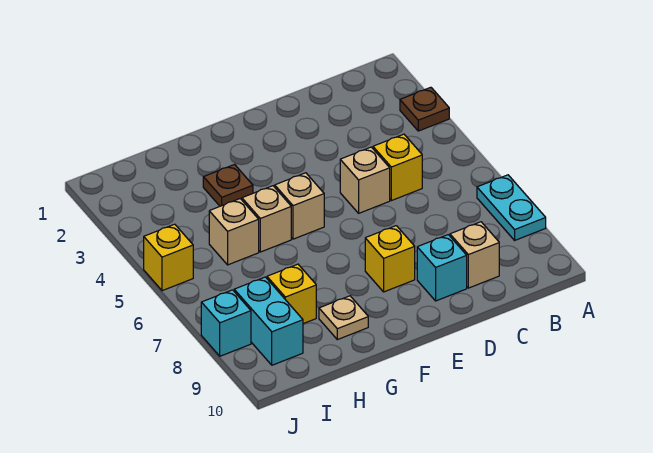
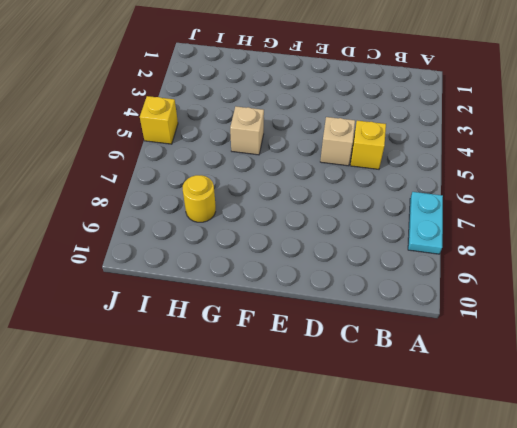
yellow round brick H8 level 1 -> yellow brick H8 level 1
none -> brown plate A3 level 1
none -> tan brick C9 level 1
none -> cyan brick D9 level 1

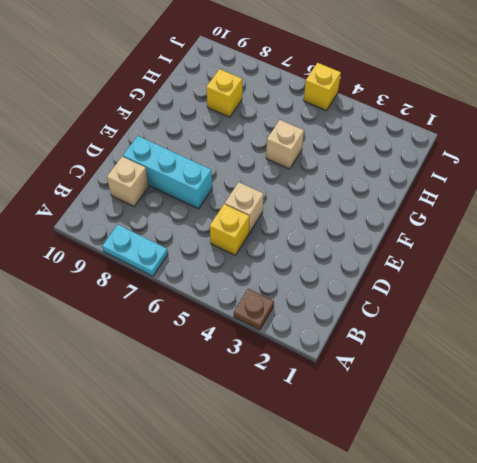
cyan brick D7:D9 level 1 -> cyan brick D9 level 1
none -> yellow brick E8 level 1
none -> tan brick F5 level 1
none -> brown plate G3 level 1

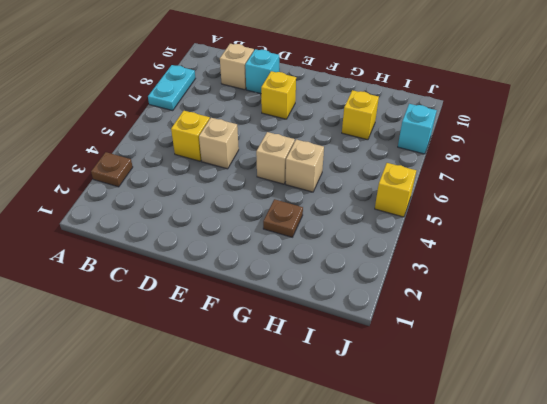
none -> tan plate G9 level 1
none -> tan brick H5 level 1
none -> cyan brick I8:I9 level 1

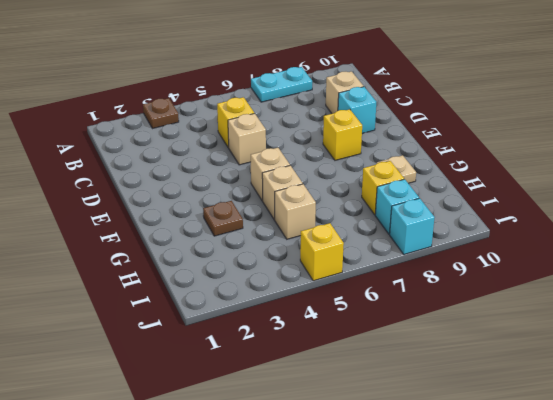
cyan brick I8 level 1 -> cyan brick I8:I9 level 1

